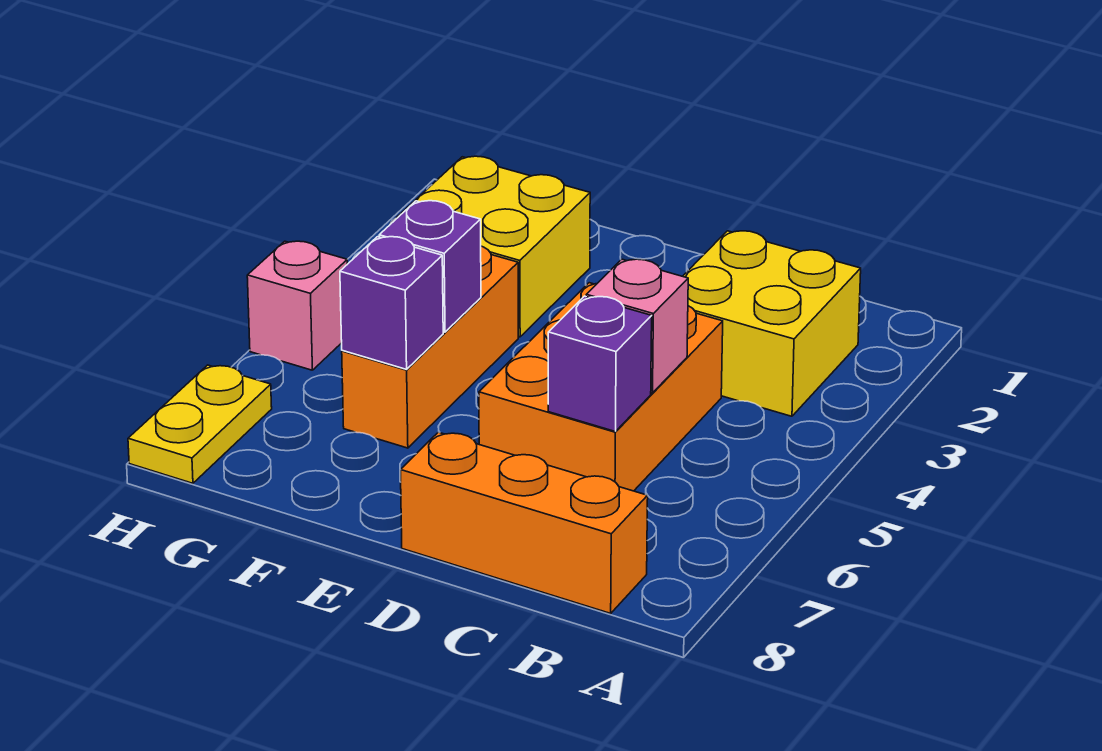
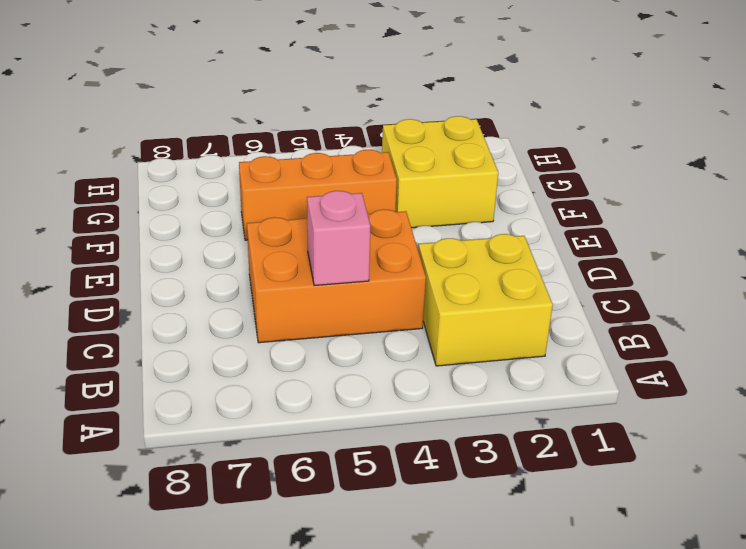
none -> orange brick B8:D8 level 1
none -> pink brick H5 level 1

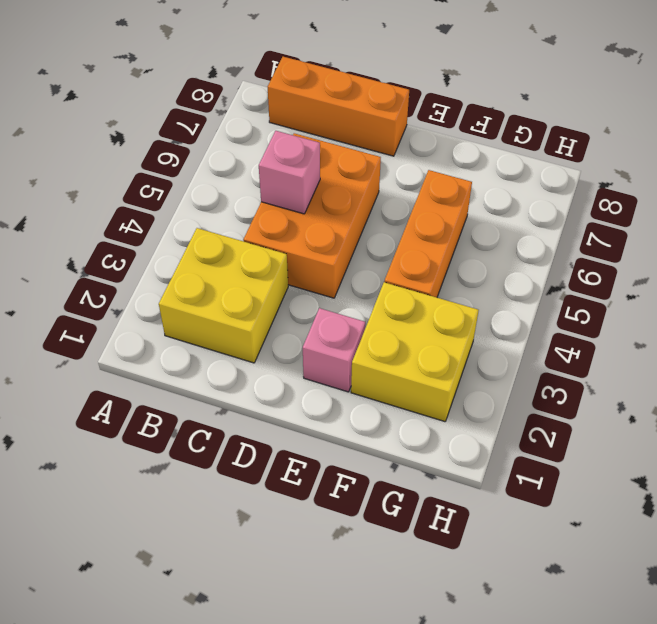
pink brick E2 level 1 -> pink brick H5 level 1
none -> yellow plate H7:H8 level 1
none -> purple brick C6 level 2

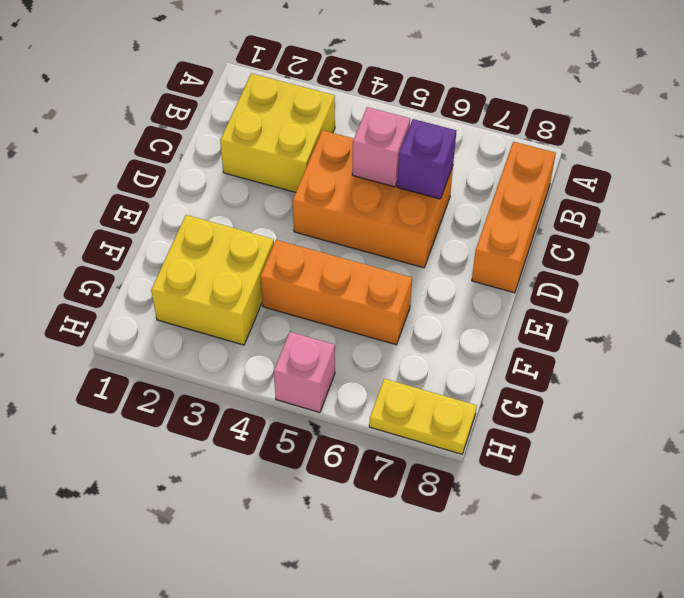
none -> purple brick F5 level 2
none -> purple brick F6 level 2

